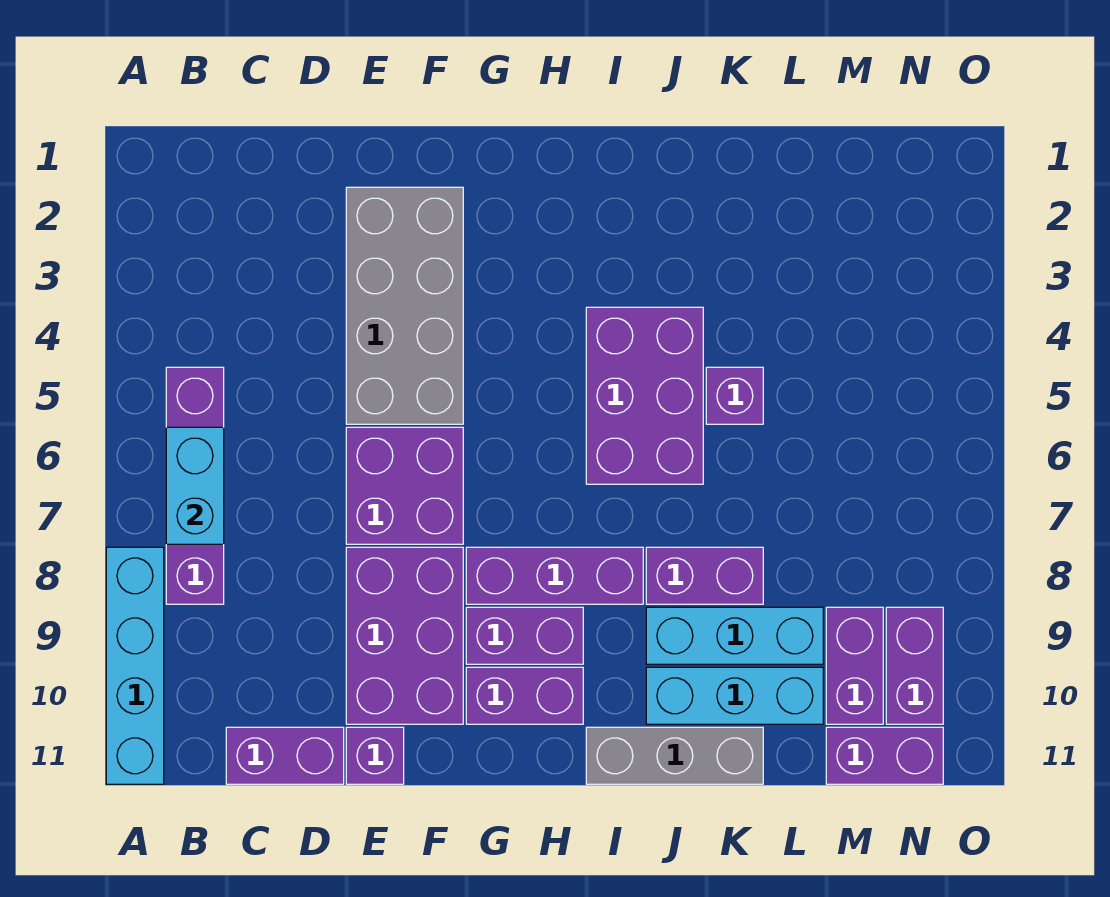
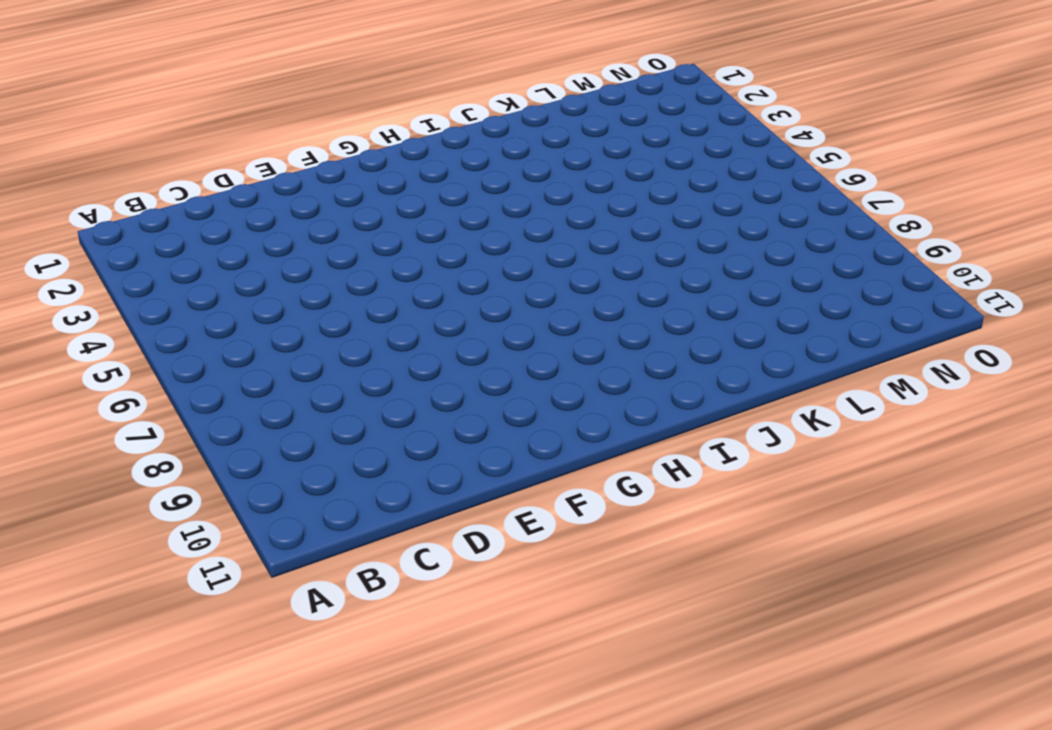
none -> cyan brick A8:A11 level 1
none -> purple brick B5:B8 level 1
none -> purple brick C11:D11 level 1

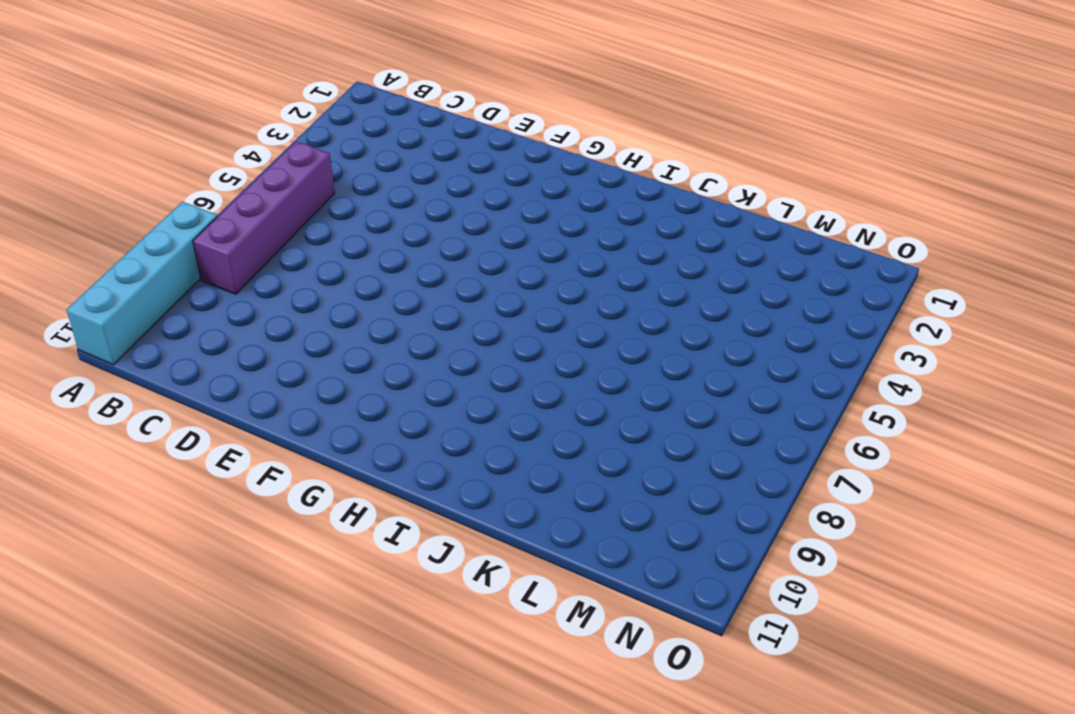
none -> purple brick C11:D11 level 1
none -> grey brick E2:F5 level 1
none -> purple brick E6:F7 level 1

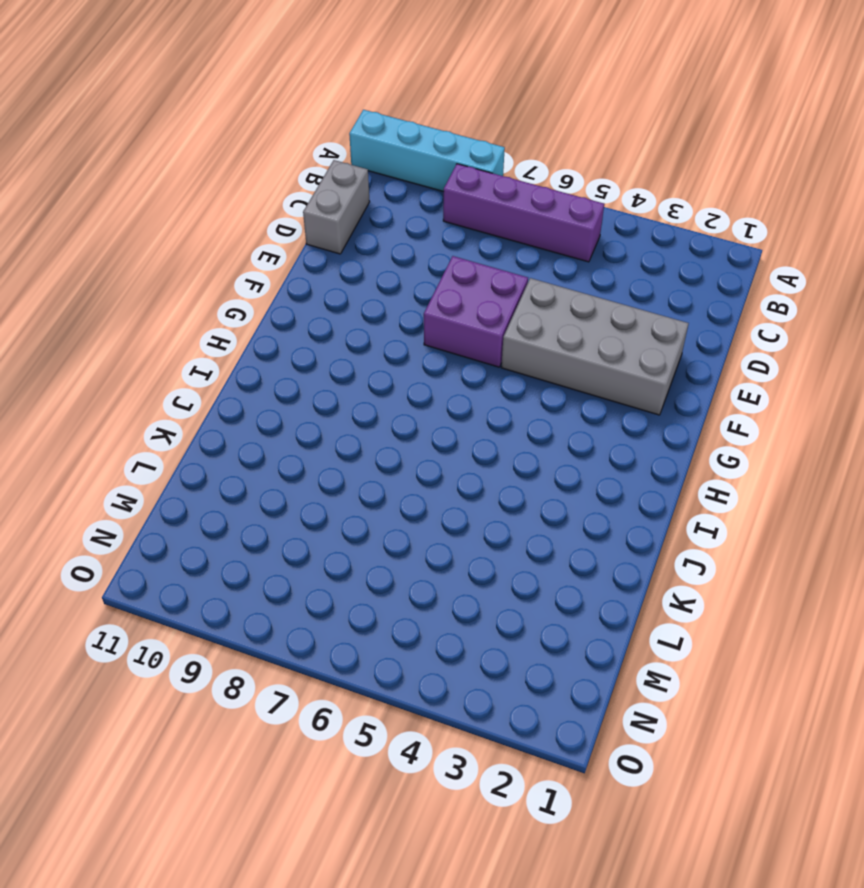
grey brick C11:D11 level 1 -> purple brick C11:D11 level 1
none -> purple brick E8:F10 level 1
none -> purple brick E11 level 1
none -> purple brick G8:I8 level 1

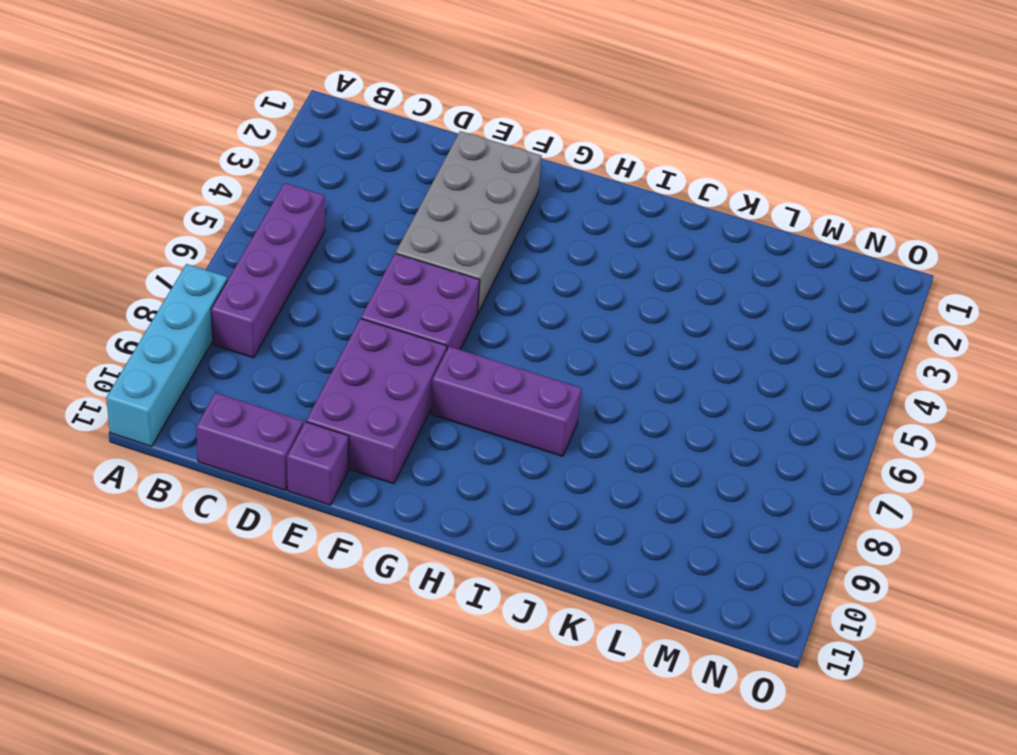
none -> purple brick G9:H9 level 1
none -> purple brick G10:H10 level 1
none -> purple brick I4:J6 level 1

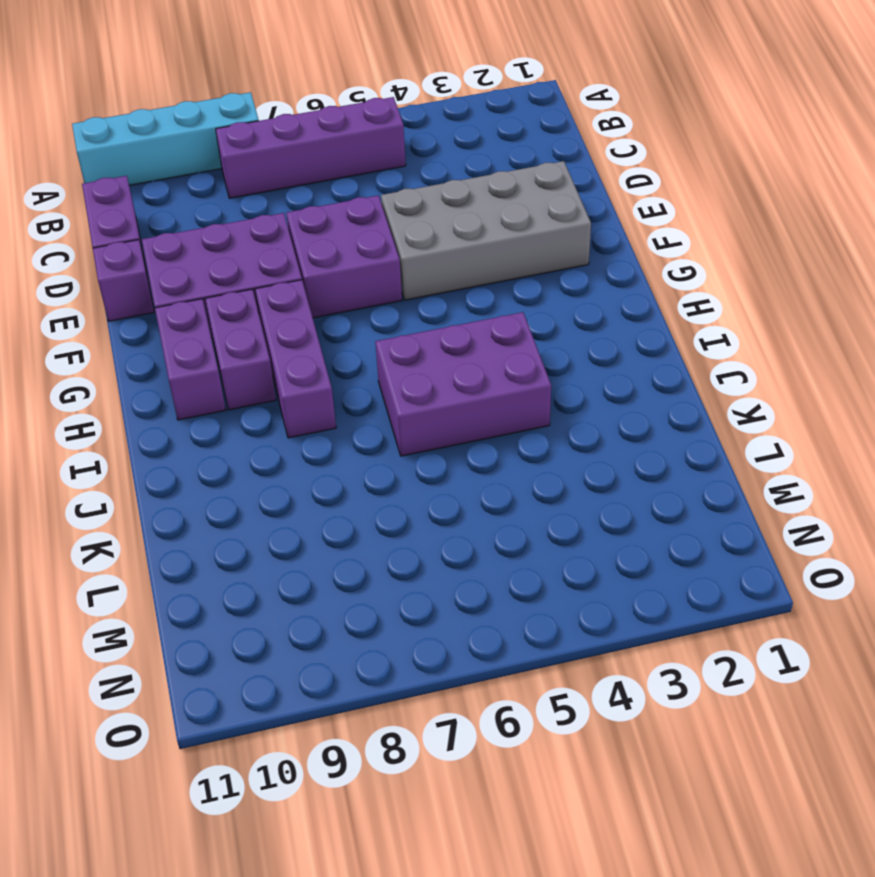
none -> grey brick I11:K11 level 1
none -> purple brick J8:K8 level 1
none -> cyan brick J9:L9 level 1

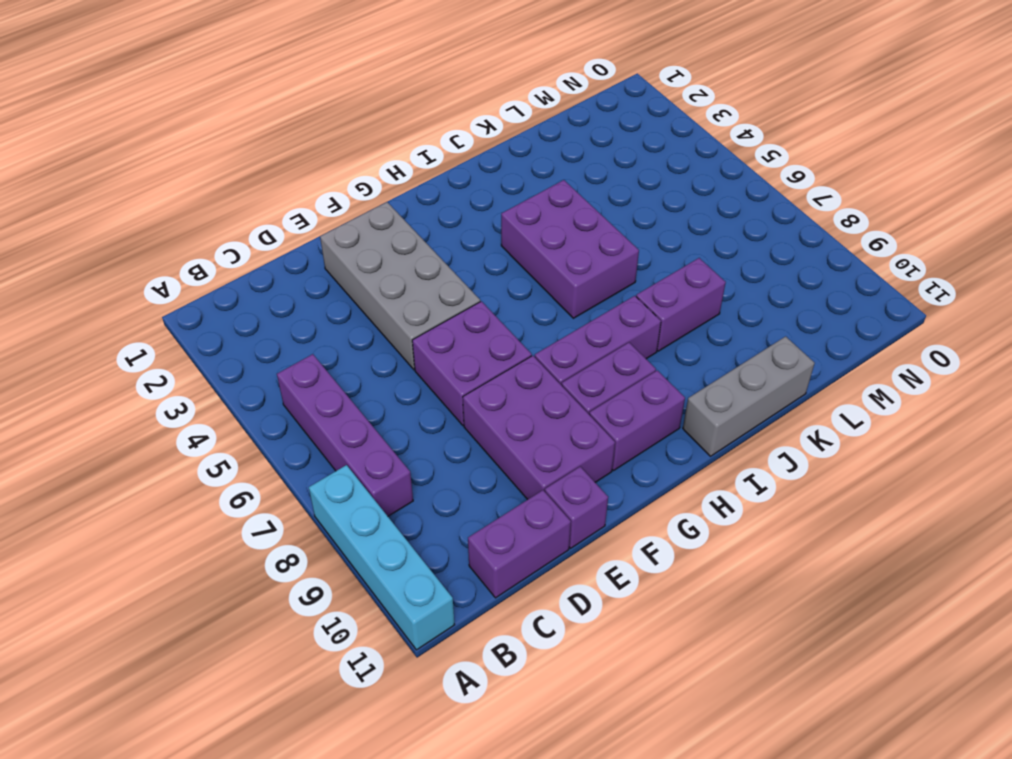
none -> cyan brick J9:L9 level 1
none -> cyan brick J10:L10 level 1
none -> purple brick K5 level 1

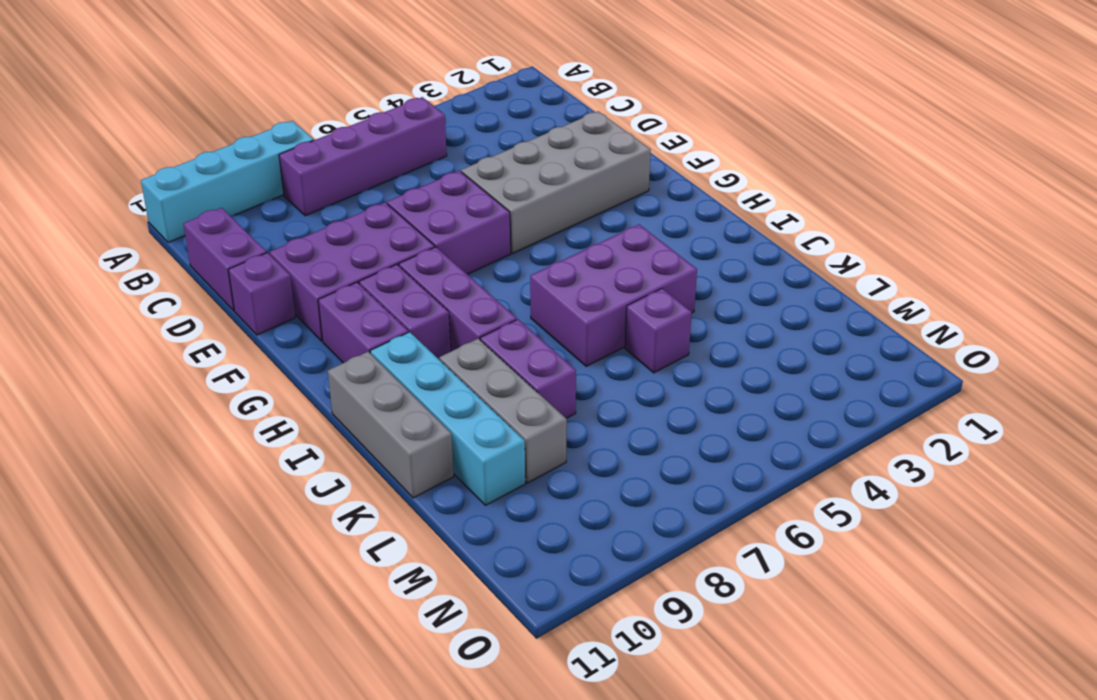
cyan brick I10:L10 level 1 -> cyan brick J10:L10 level 1
grey brick J9:L9 level 1 -> cyan brick J9:L9 level 1
none -> purple brick M9:M10 level 1
none -> purple brick M11:N11 level 1
none -> purple brick N9:N10 level 1

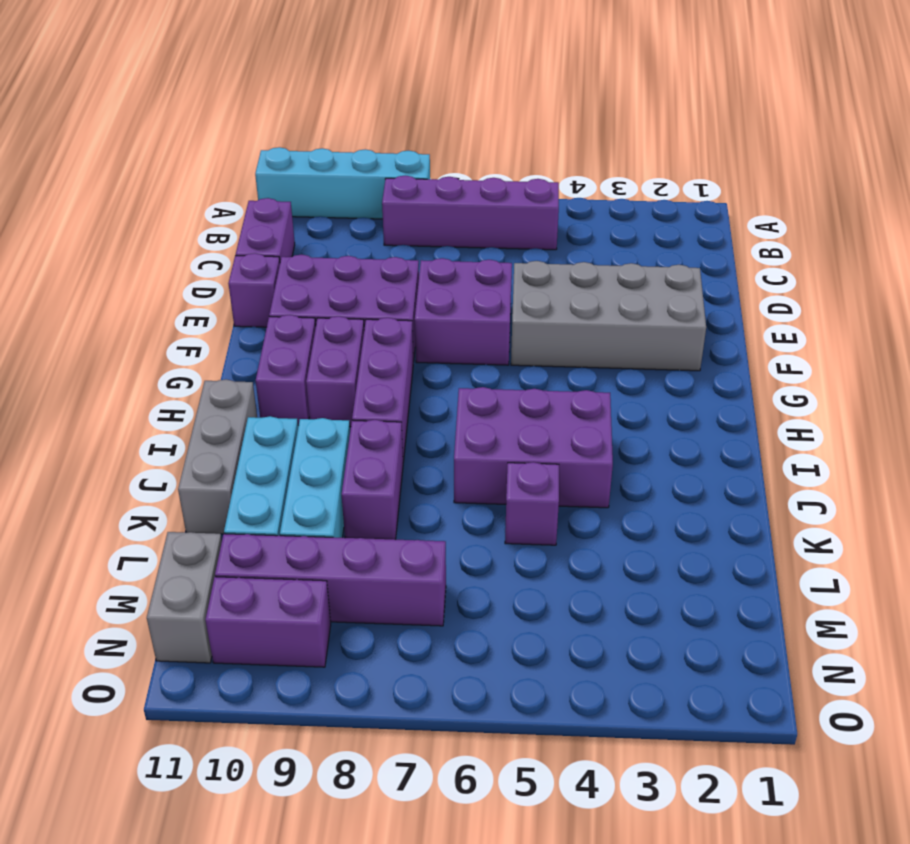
purple brick M7:M10 level 1 -> purple brick M9:M10 level 1
grey brick M11:N11 level 1 -> purple brick M11:N11 level 1
none -> cyan brick B6:B7 level 2

